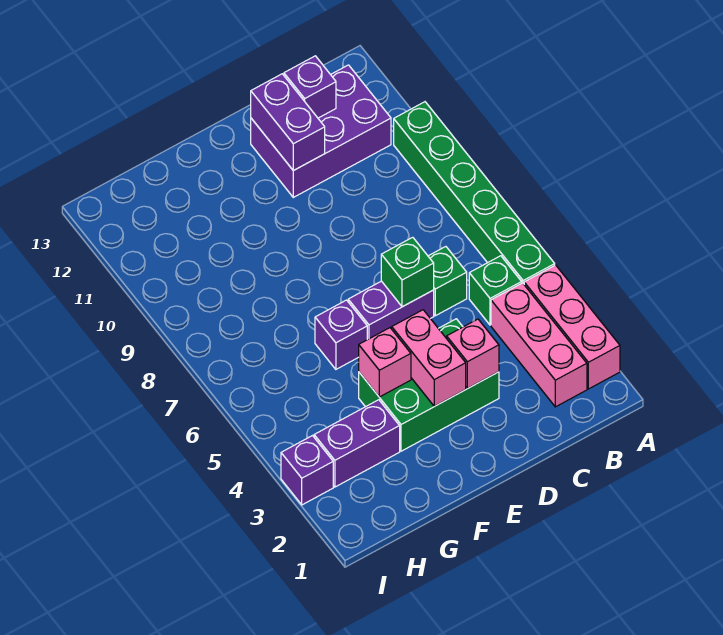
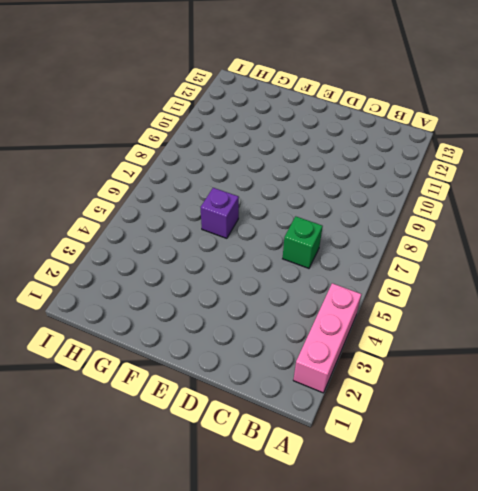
none -> green brick A5:A10 level 1
none -> pink brick B2:B4 level 1
none -> green brick B5 level 1

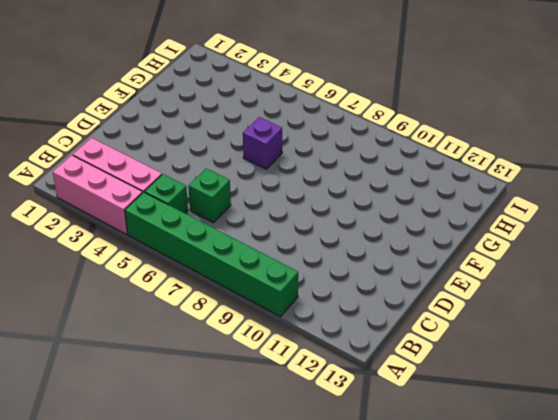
none -> purple brick B11:D12 level 1
none -> green brick D3:F4 level 1
none -> purple brick D6:E6 level 1

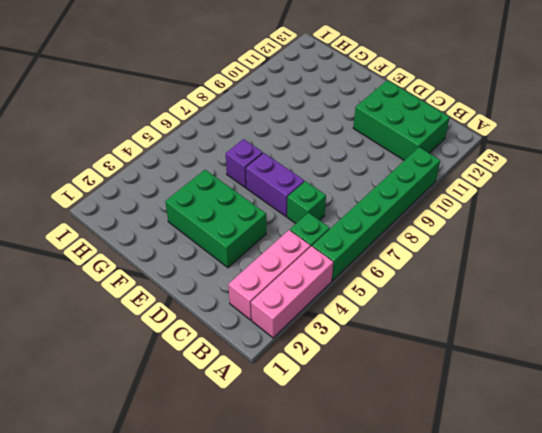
green brick B11:D12 level 1 -> purple brick B11:D12 level 1
none -> purple brick G3:H3 level 1
none -> purple brick I3 level 1
none -> purple brick C12 level 2

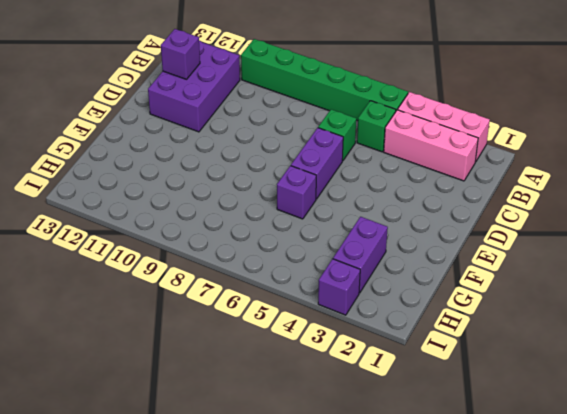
none -> green brick D3:F4 level 1
none -> pink brick D3 level 2
none -> green brick D6 level 2

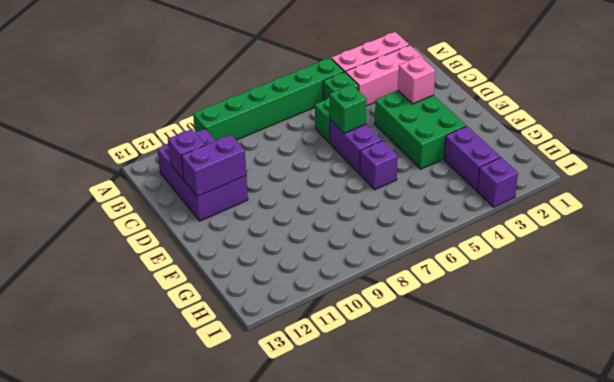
none -> pink brick E3:E4 level 2
none -> pink brick F4 level 2

